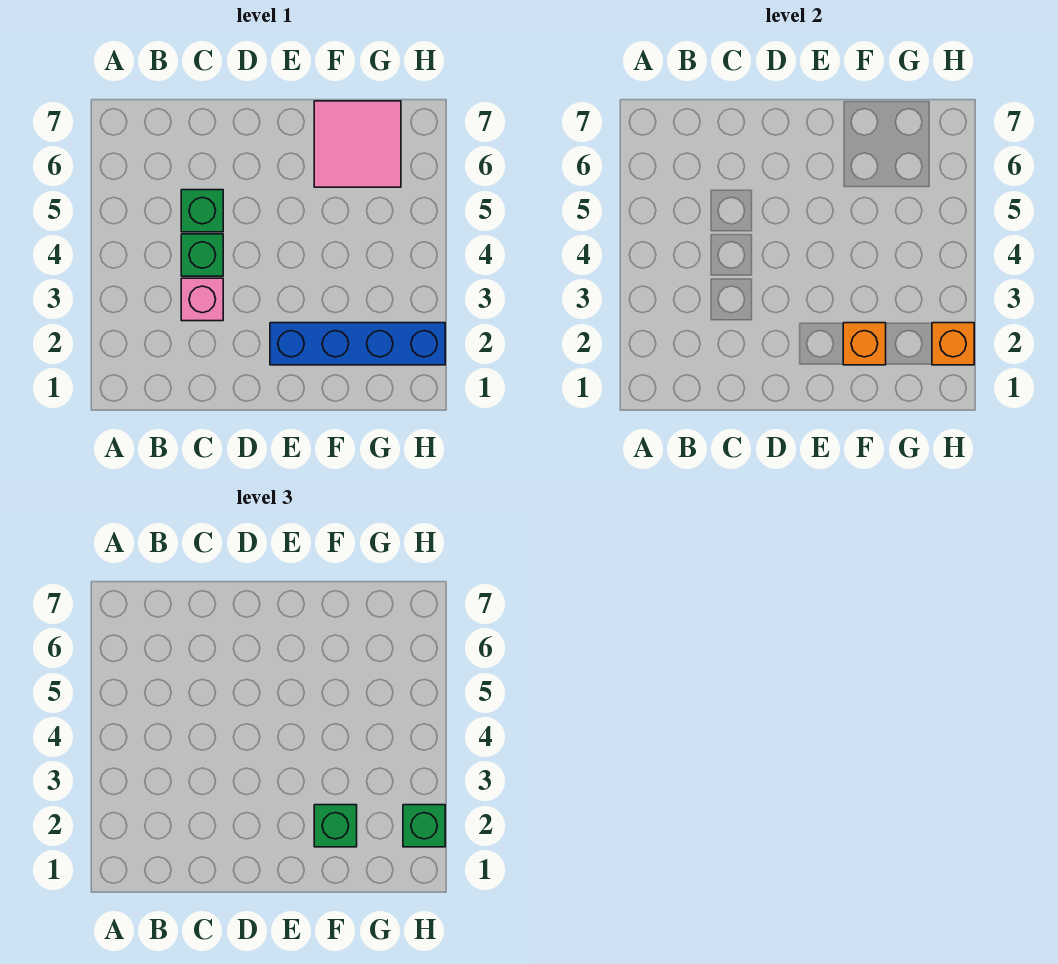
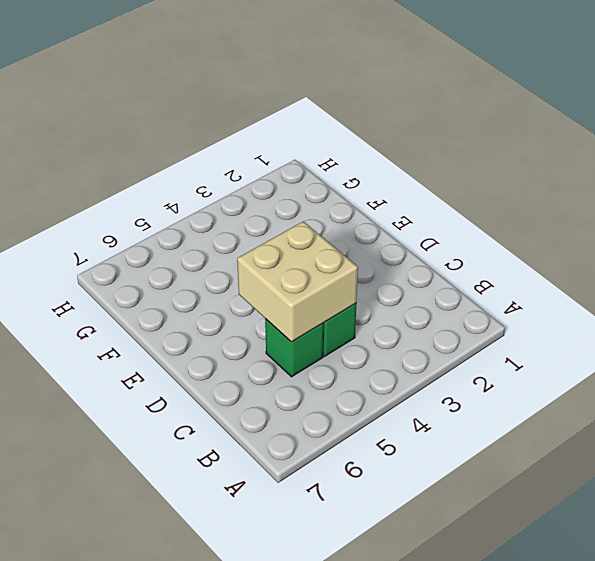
tan brick C4:D5 level 2 -> none
none -> pink brick C3 level 1
none -> blue brick E2:H2 level 1

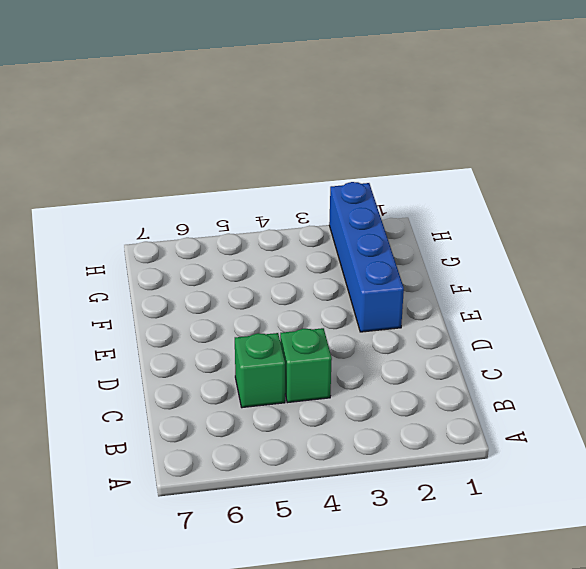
none -> pink brick C3 level 1
none -> pink tile F6:G7 level 1

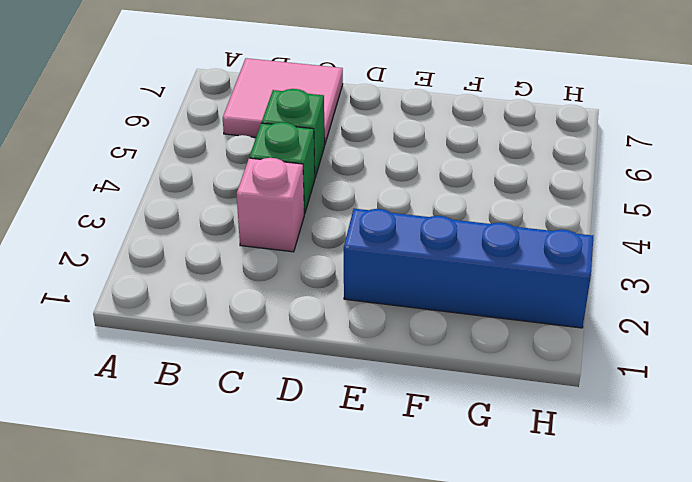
pink tile B6:C7 level 1 -> pink tile F6:G7 level 1
none -> orange brick F2 level 2
none -> orange brick H2 level 2

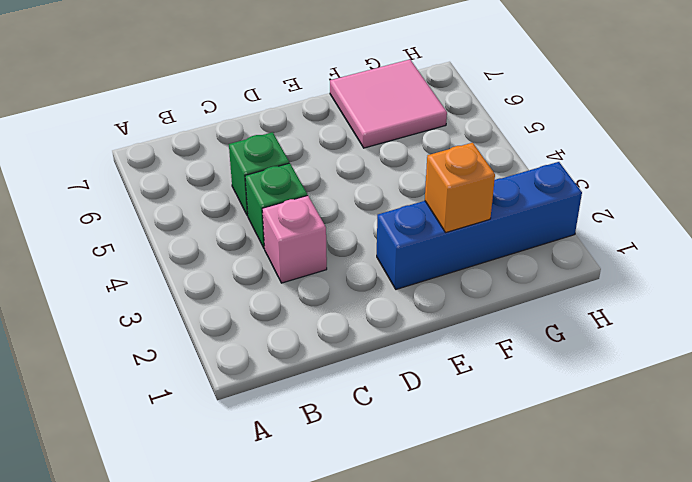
none -> orange brick H2 level 2
none -> green brick F2 level 3

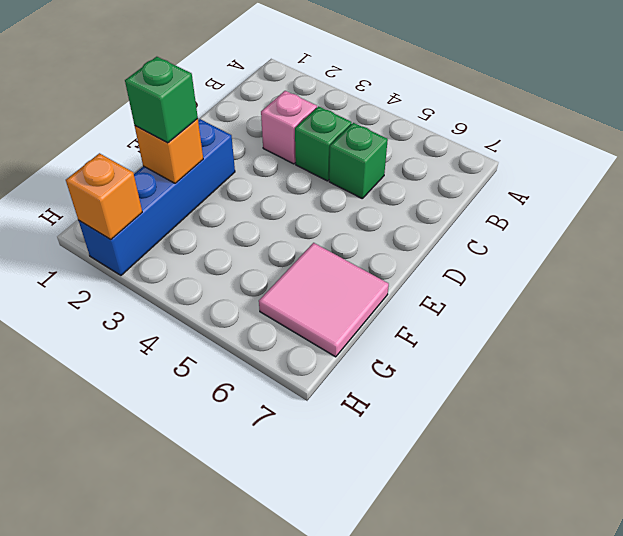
none -> green brick H2 level 3

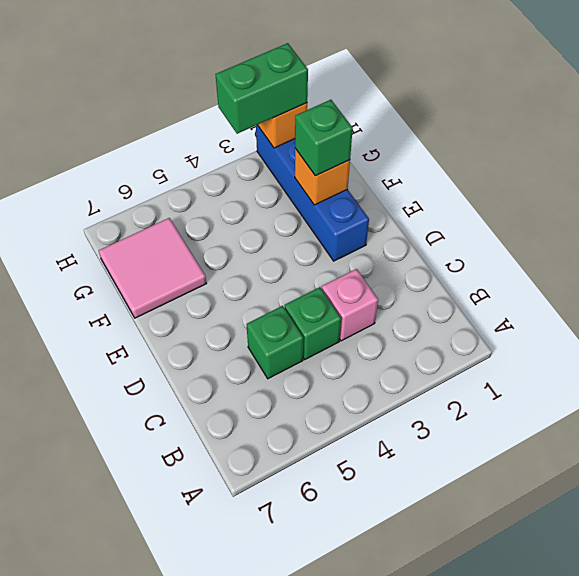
green brick H2:H3 level 3 -> green brick H2 level 3

